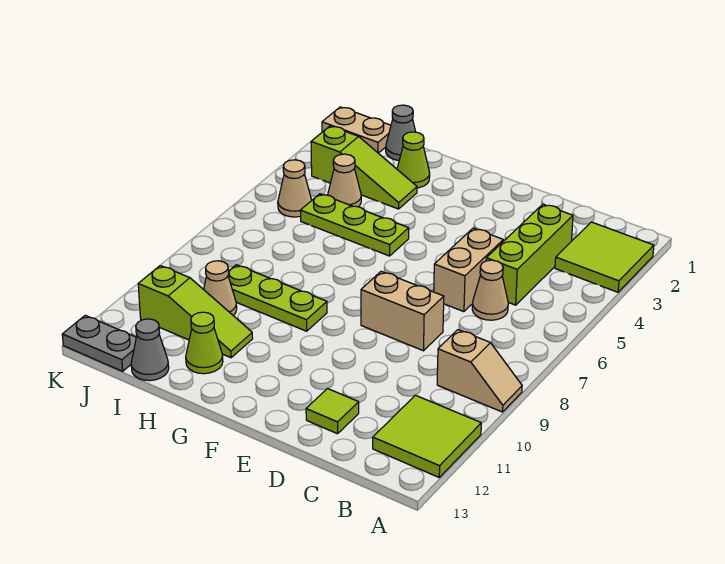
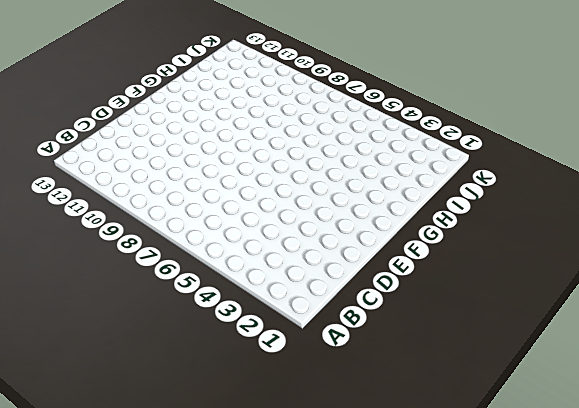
none -> lime tile A2:B3 level 1
none -> tan slope A9:B9 level 1 top B
none -> lime tile A11:B12 level 1

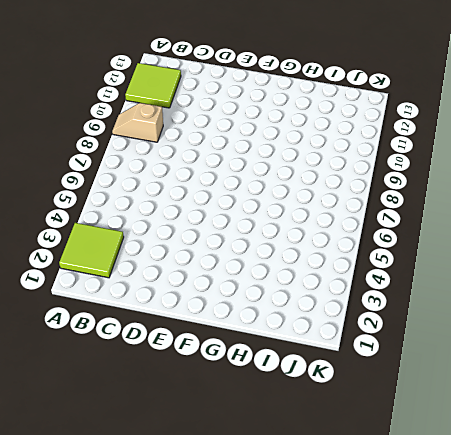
none -> lime brick C3:C5 level 1
none -> tan cone C6 level 1
none -> tan brick D5:D6 level 1

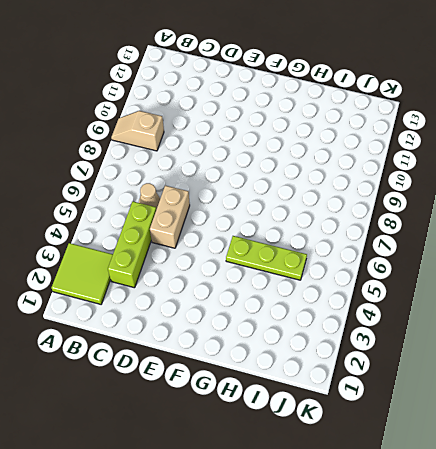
none -> lime tile A11:B12 level 1
none -> tan brick D8:E8 level 1
none -> lime tile D12 level 1

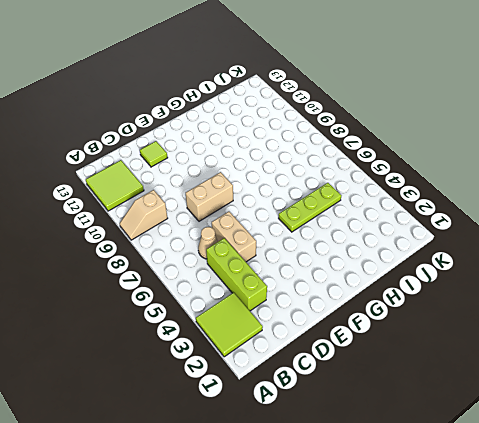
none -> lime plate G9:I9 level 1
none -> lime cone H2 level 1
none -> lime slope H3:J3 level 1 top J

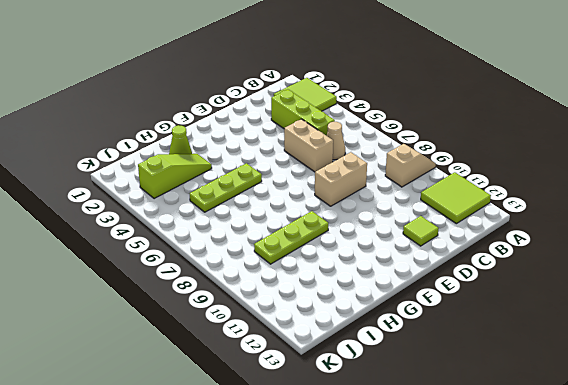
none -> lime slope H11:J11 level 1 top J
none -> lime cone H12 level 1
none -> grey cone I1 level 1

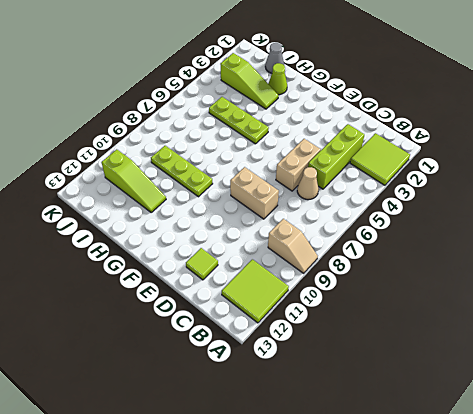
none -> lime cone H12 level 1
none -> tan cone I4 level 1
none -> tan cone I10 level 1

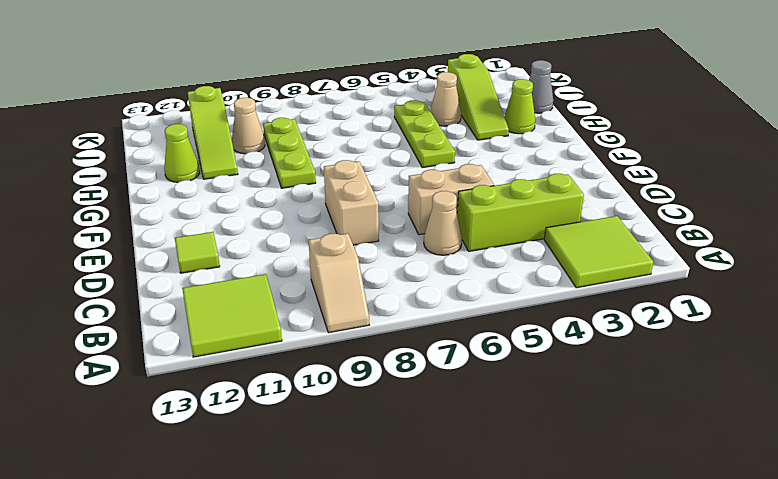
none -> grey cone I13 level 1
none -> tan plate J1:K1 level 1
none -> tan cone J5 level 1

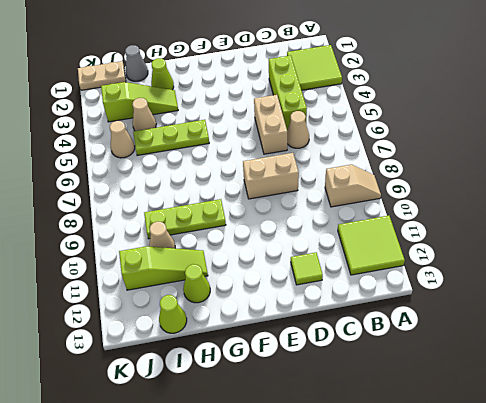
lime cone I13 level 1 -> grey cone I13 level 1
none -> grey plate J13:K13 level 1

